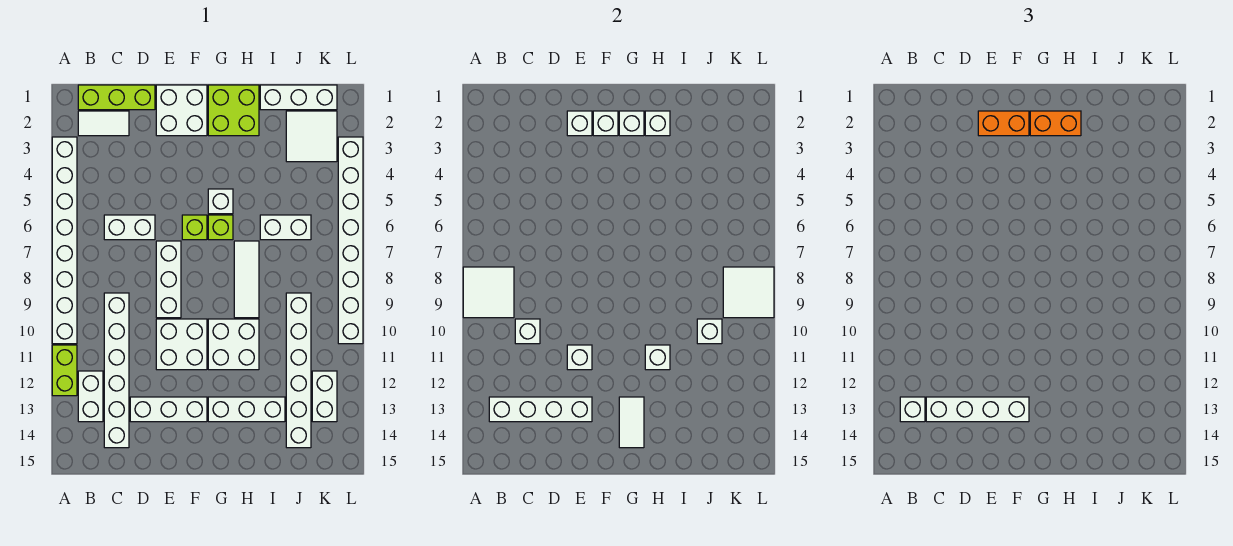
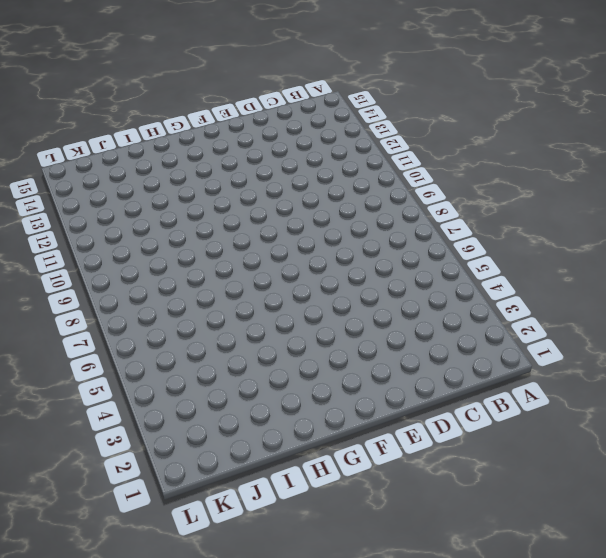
none -> white brick A3:A10 level 1
none -> lime brick A11:A12 level 1
none -> lime brick B1:D1 level 1
none -> white tile B2:C2 level 1

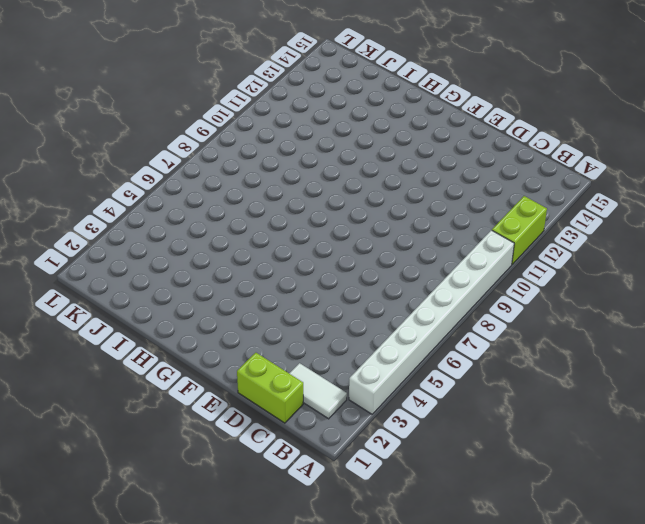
lime brick C1:D1 level 1 -> lime brick B1:D1 level 1
none -> white brick B12:B13 level 1
none -> white brick C6:D6 level 1
none -> white brick C9:C14 level 1
none -> white brick D13:F13 level 1

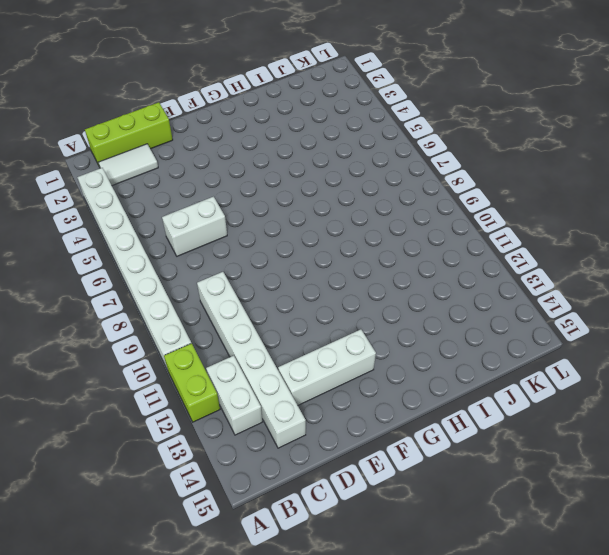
none -> white brick E1:F2 level 1
none -> white brick E7:E9 level 1
none -> white brick E10:F11 level 1
none -> lime brick F6 level 1

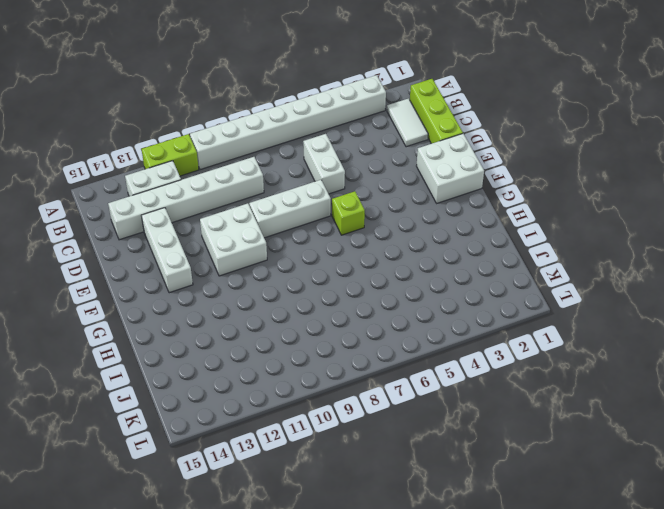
none -> lime brick G1:H2 level 1
none -> white brick G5 level 1
none -> lime brick G6 level 1
none -> white brick G10:H11 level 1

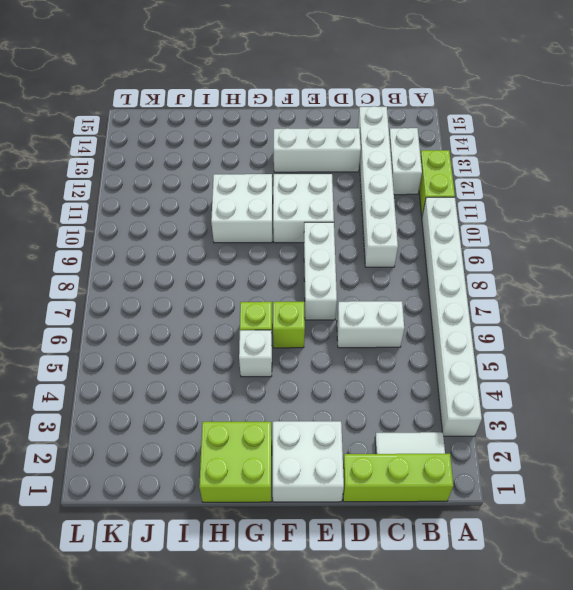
none -> white brick G13:I13 level 1
none -> white tile H7:H9 level 1
none -> white brick I1:K1 level 1
none -> white brick I6:J6 level 1

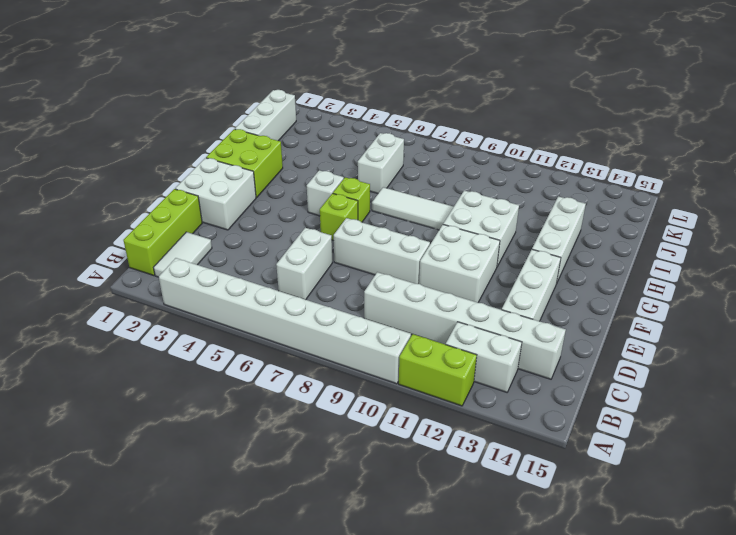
none -> white tile J2:K3 level 1
none -> white brick J9:J14 level 1
none -> white brick K12:K13 level 1
none -> white brick L3:L10 level 1

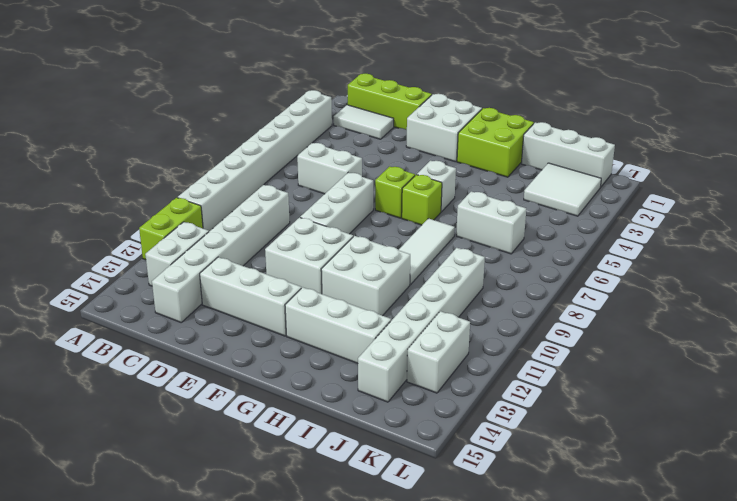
none -> white brick L3:L10 level 1
none -> white tile A8:B9 level 2
none -> white brick B13:E13 level 2
none -> white brick C10 level 2

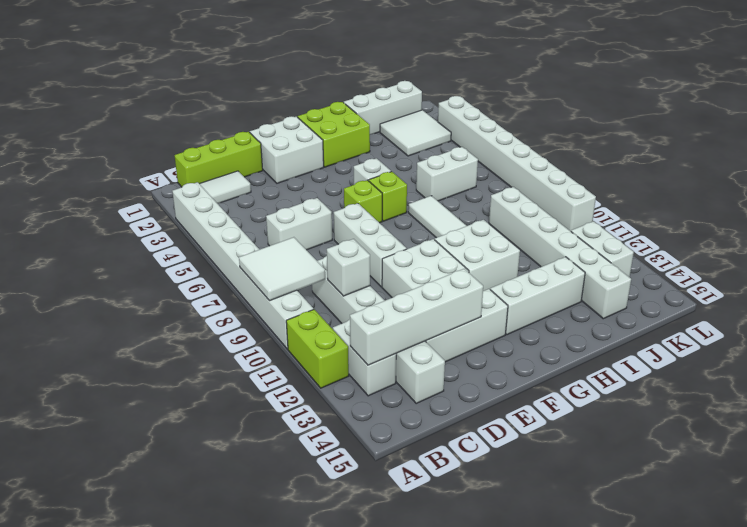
none -> white brick E2 level 2
none -> white brick E11 level 2
none -> white brick F2 level 2
none -> white brick G2 level 2

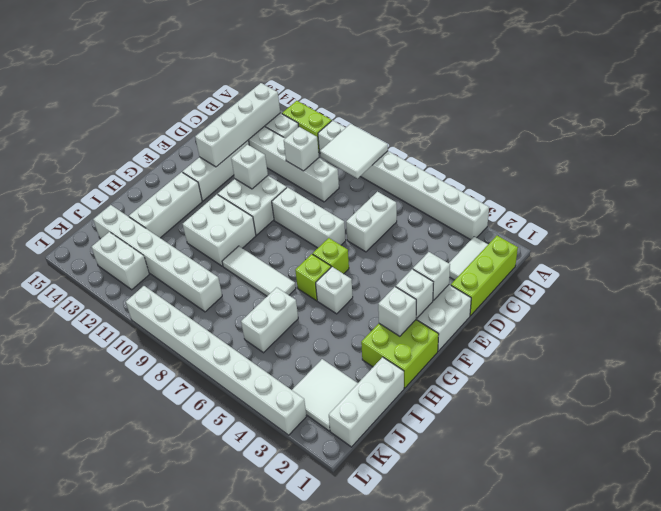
none -> white tile G13:G14 level 2
none -> white brick H2 level 2
none -> white brick H11 level 2
none -> white brick J10 level 2

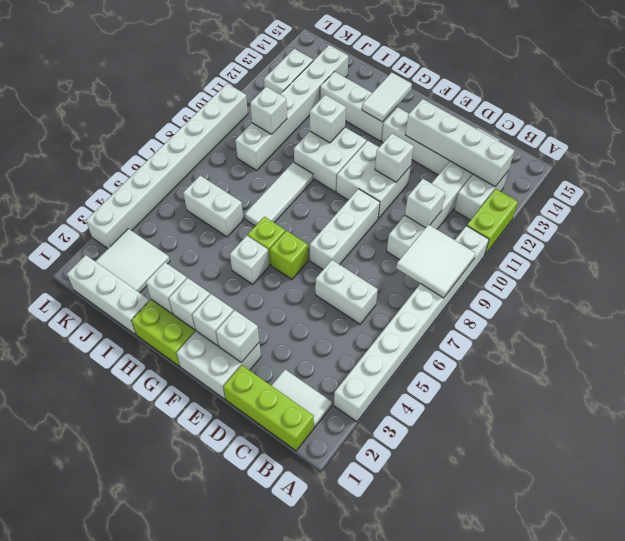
none -> white tile K8:L9 level 2
none -> white brick B13 level 3
none -> white brick C13:F13 level 3
none -> orange brick E2:F2 level 3

